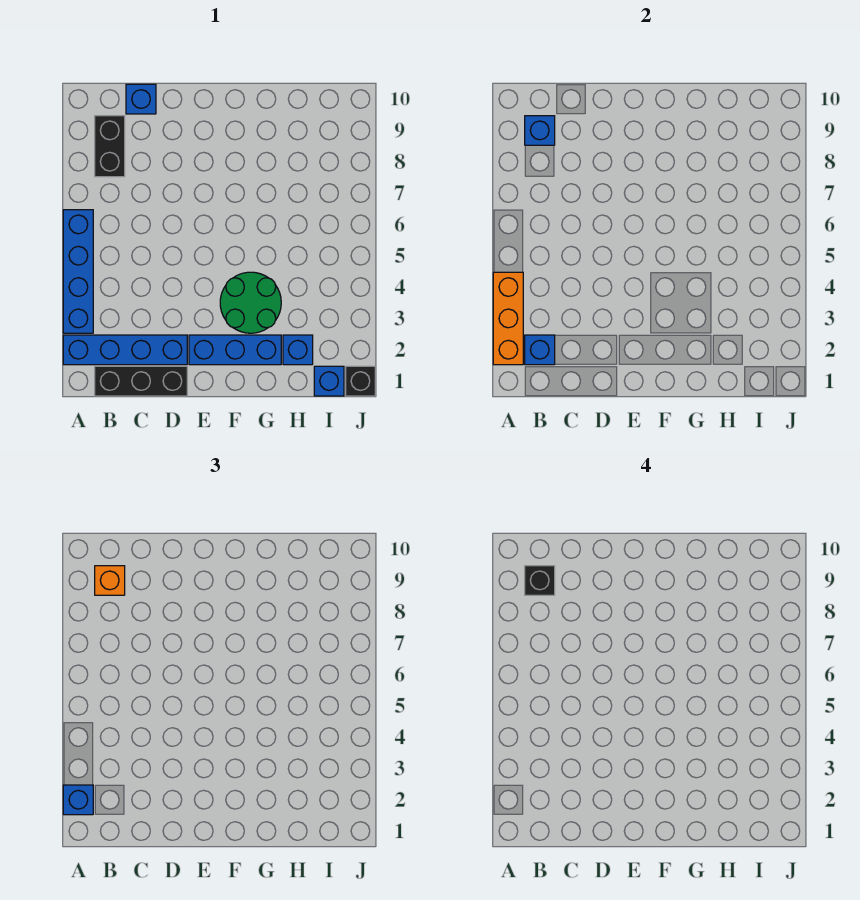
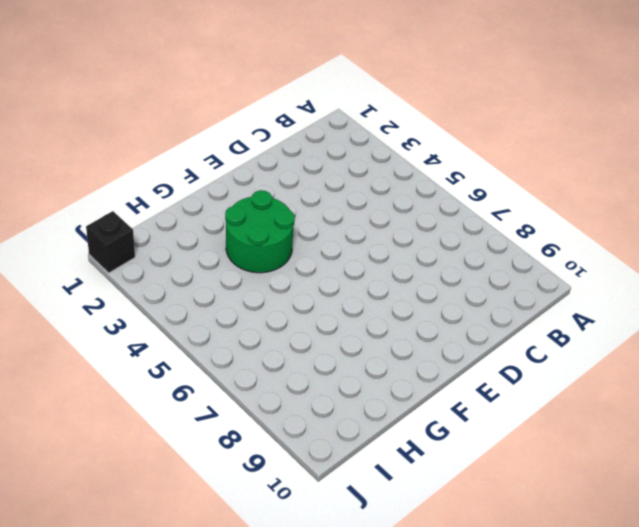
none -> blue brick A2:D2 level 1
none -> blue brick A3:A6 level 1
none -> black brick B1:D1 level 1

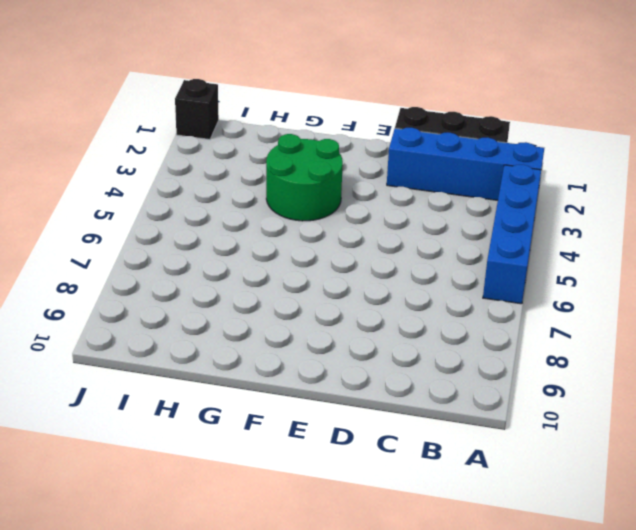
none -> black brick B8:B9 level 1
none -> blue brick C10 level 1
none -> blue brick E2:G2 level 1

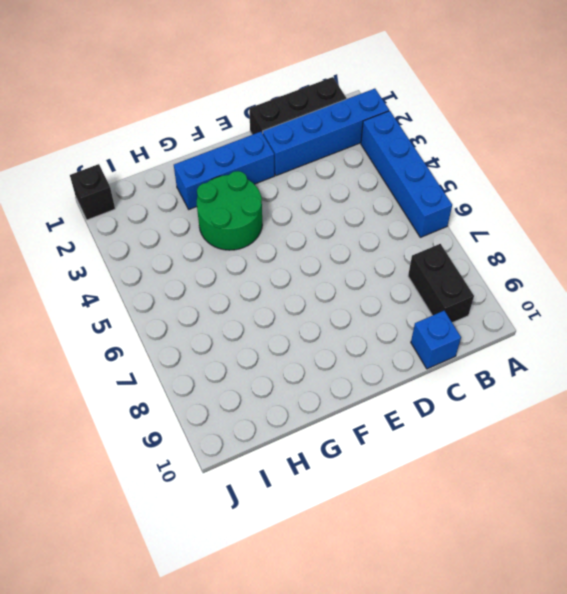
none -> blue brick H2 level 1
none -> blue brick I1 level 1
none -> orange brick A2:A4 level 2

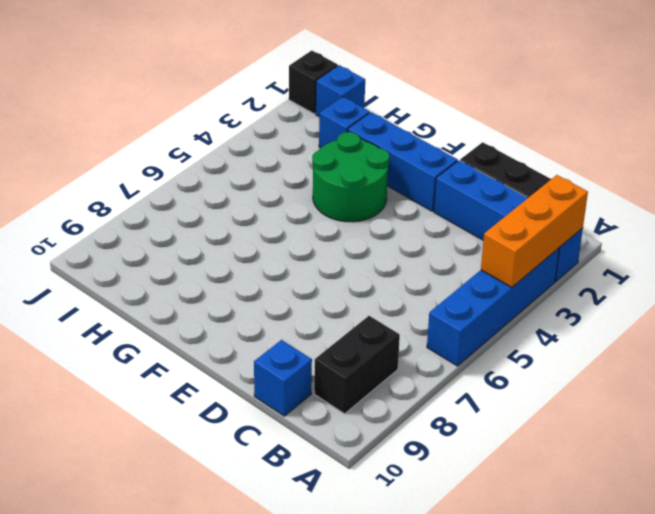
none -> blue brick B2 level 2
none -> blue brick B9 level 2
none -> blue brick A2 level 3

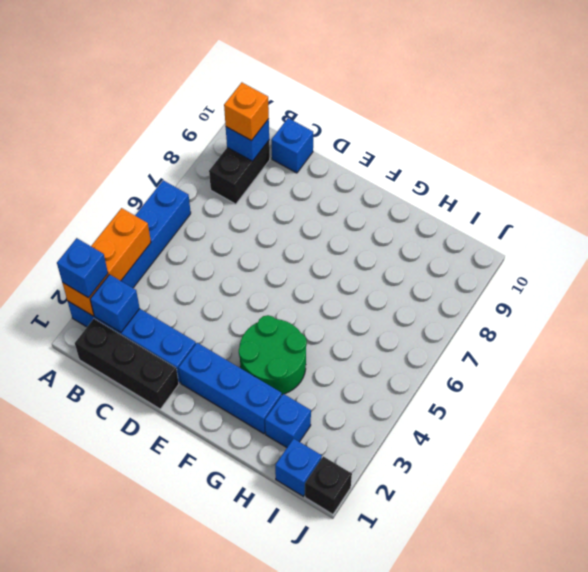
none -> black brick B9 level 4

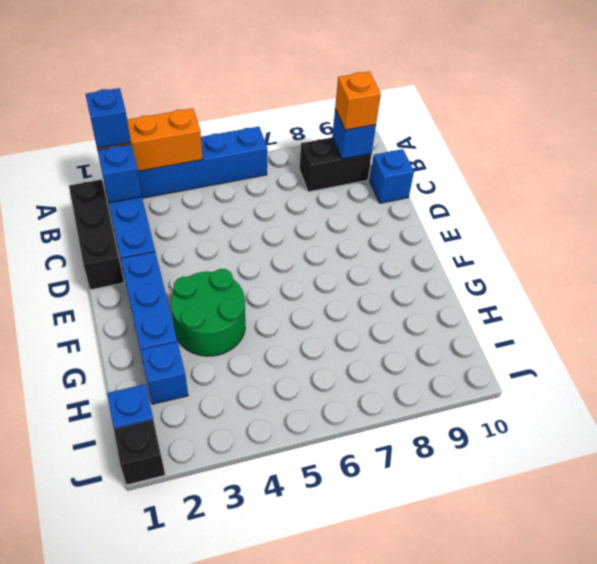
none -> black brick B9 level 4

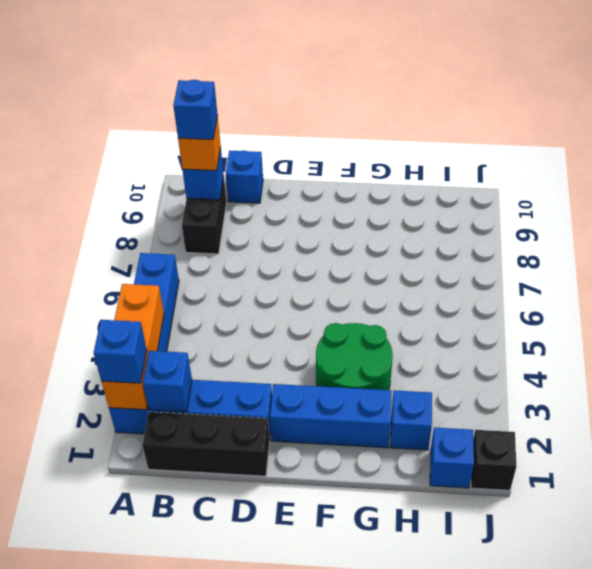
blue brick B9 level 4 -> black brick B9 level 4

